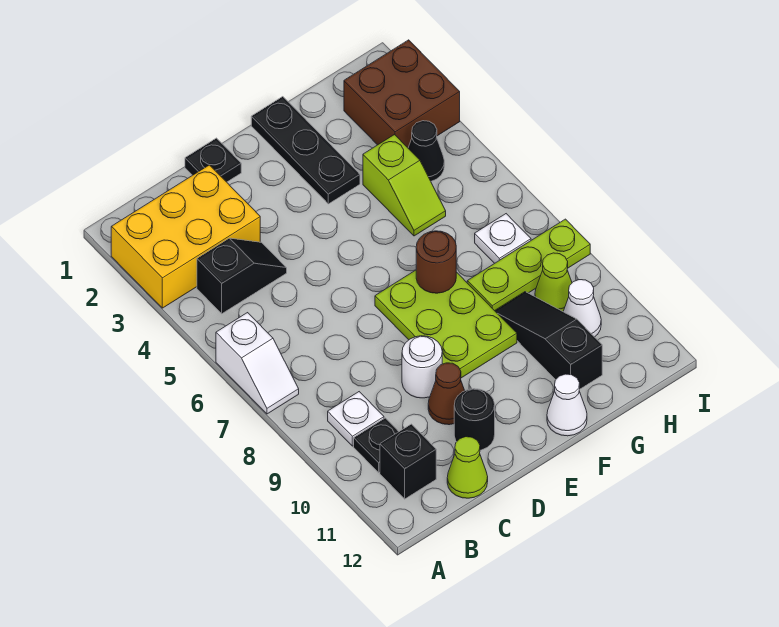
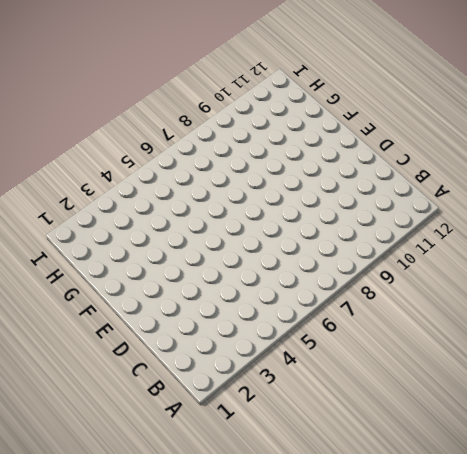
none -> yellow brick A2:C3 level 1
none -> white slope A6:A7 level 1 top 6
none -> black slope B4:C4 level 1 top B

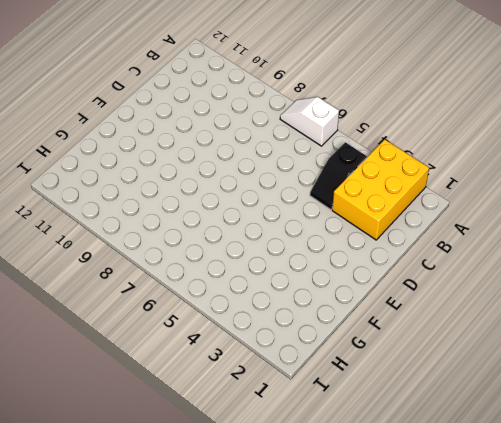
none -> white plate B9 level 1
none -> black plate B10 level 1
none -> black brick B11 level 1

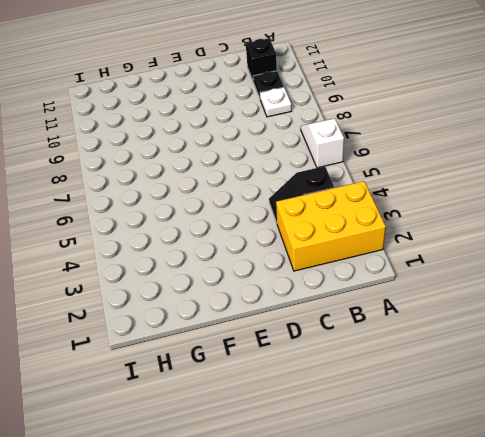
none -> lime cone C12 level 1
none -> black plate D1 level 1
none -> white round brick D9 level 1

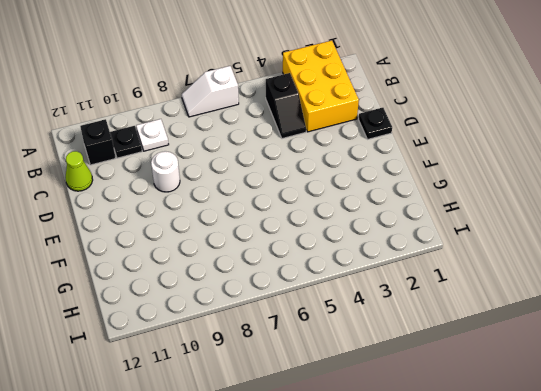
none -> brown cone D10 level 1
none -> black round brick D11 level 1
none -> lime plate E7:F9 level 1

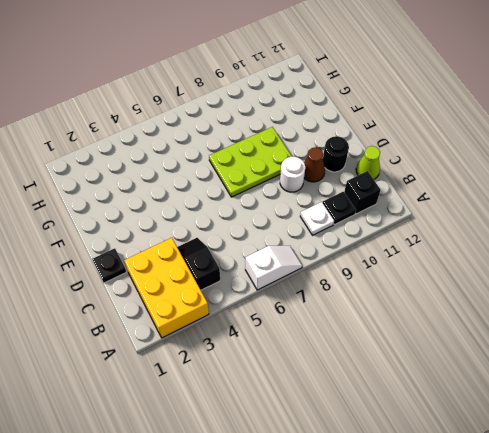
none -> black plate F1:F3 level 1
none -> white cone F12 level 1
none -> lime slope G4:G5 level 1 top 4

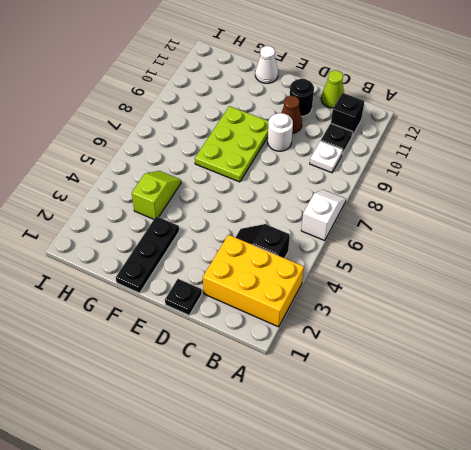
none -> lime plate G8:I8 level 1
none -> black slope G9:G11 level 1 top 11
none -> brown brick H2:I3 level 1

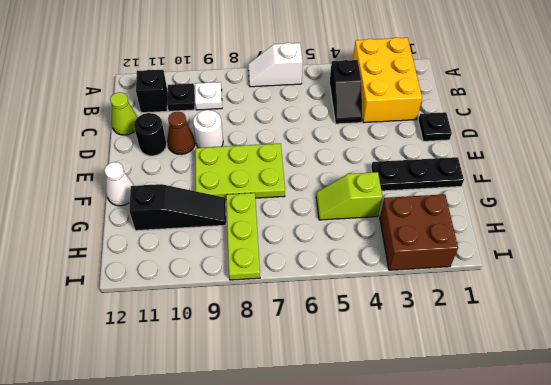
none -> black cone H4 level 1
none -> white plate H7 level 1
none -> lime cone H9 level 1

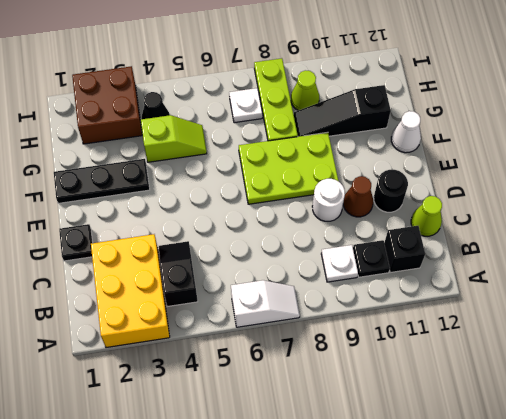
none -> white cone H10 level 1
none -> brown round brick F7 level 2

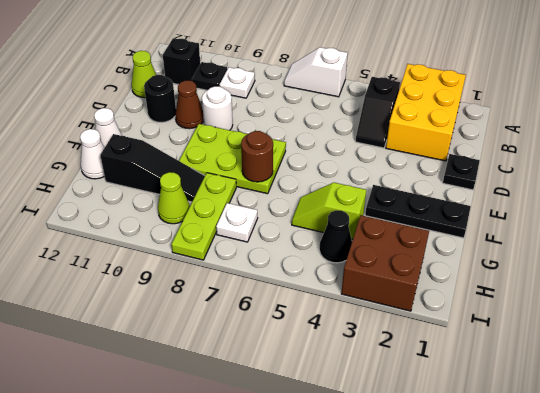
white cone G12 level 1 -> white cone H10 level 1

